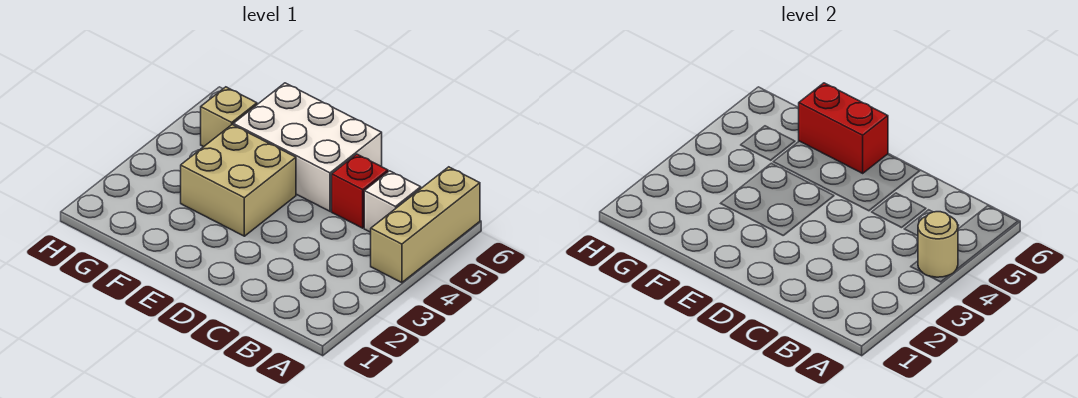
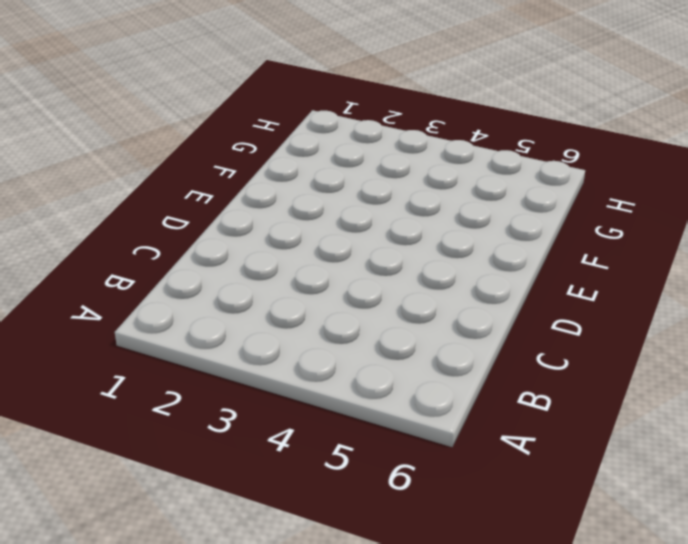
none -> tan brick A4:A6 level 1
none -> white brick B5 level 1

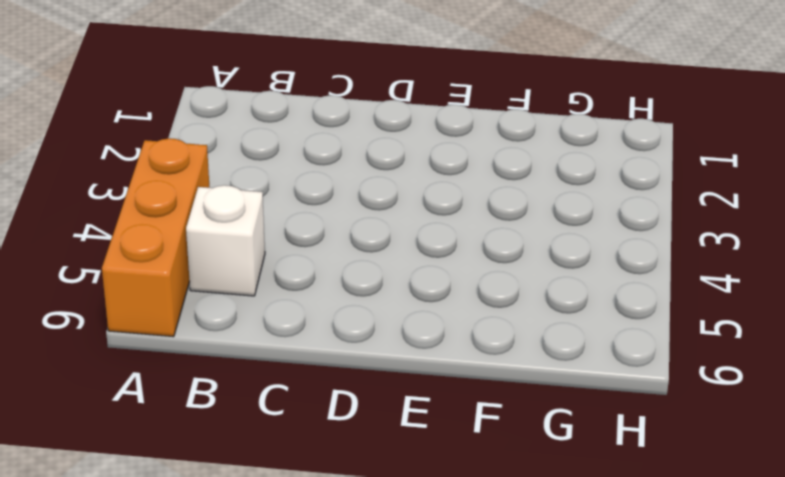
orange brick A4:A6 level 1 -> tan brick A4:A6 level 1
none -> red brick C5 level 1
none -> white brick D5:F6 level 1

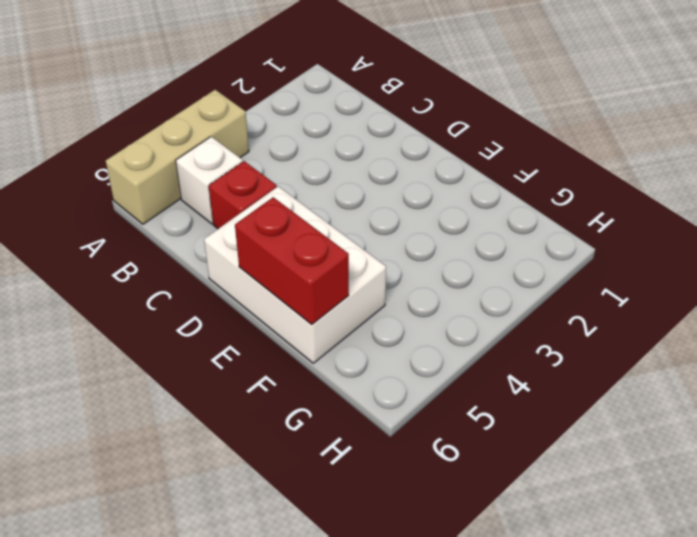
none -> tan brick E3:F4 level 1
none -> tan brick G5 level 1

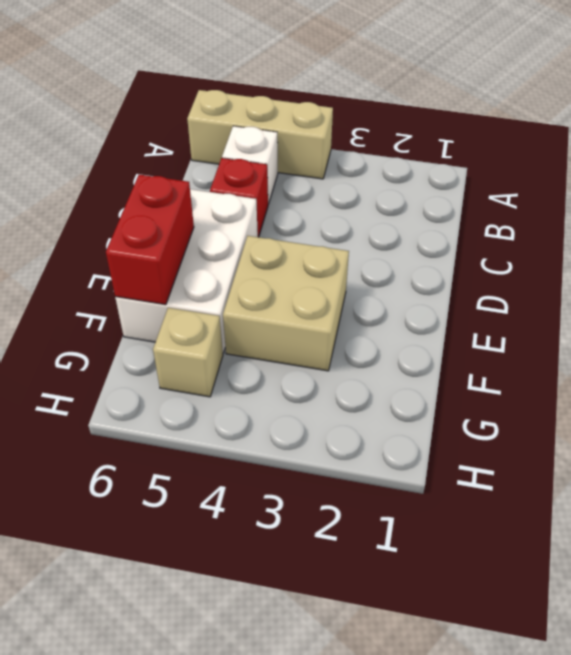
none -> tan round brick A4 level 2

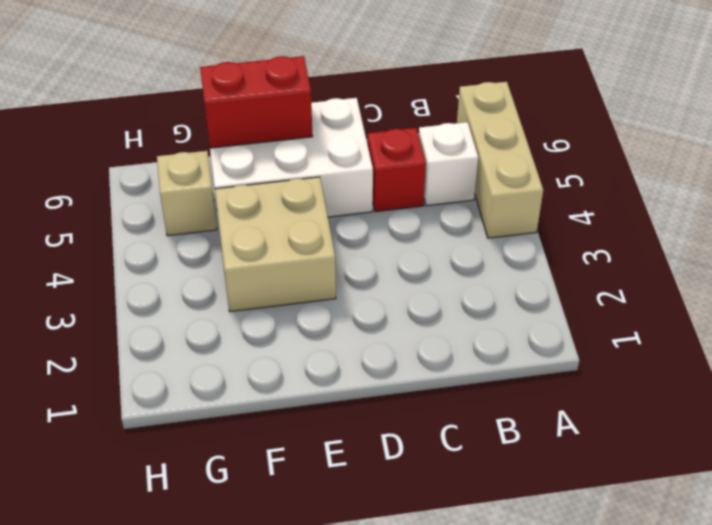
none -> tan round brick A4 level 2

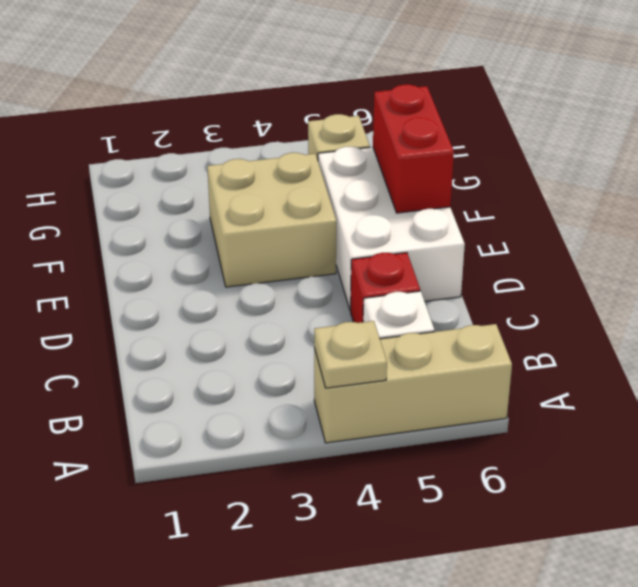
tan plate A4 level 2 -> tan round brick A4 level 2

